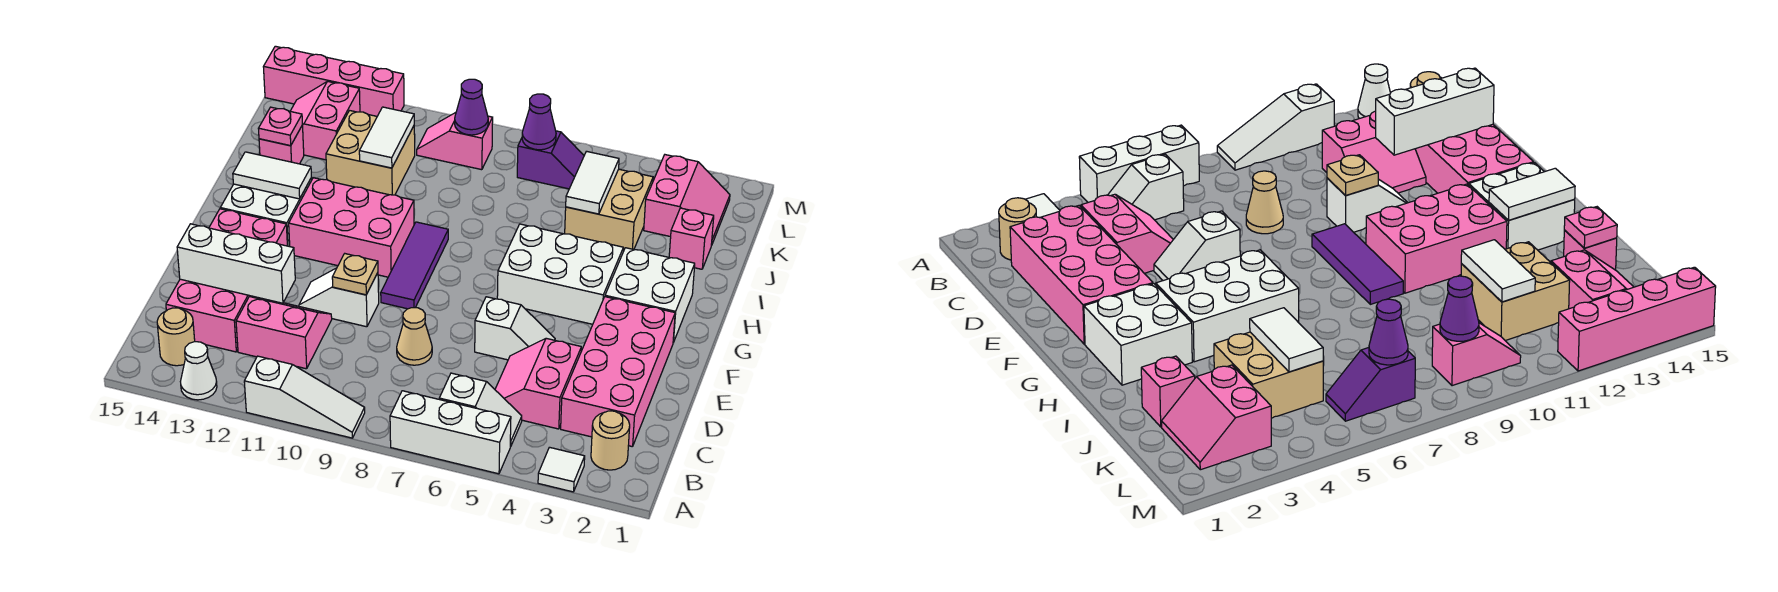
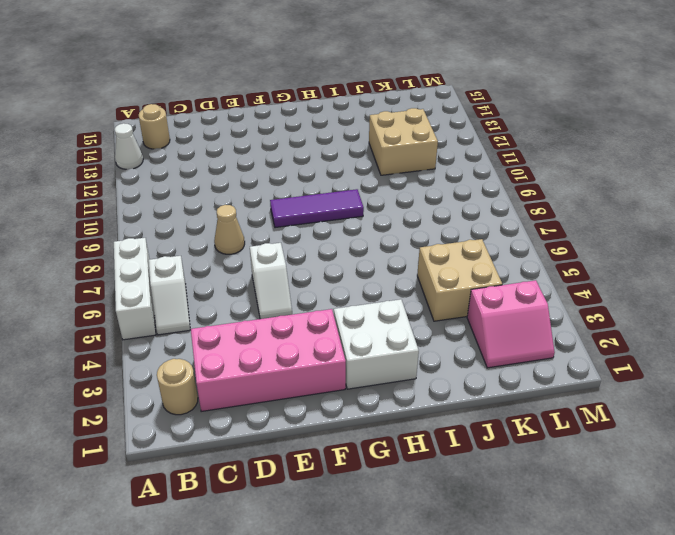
none -> white tile A3 level 1
none -> white slope A9:A11 level 1 top 11
none -> pink slope C4:D5 level 1 top 4
none -> pink slope C11:D12 level 1 top C

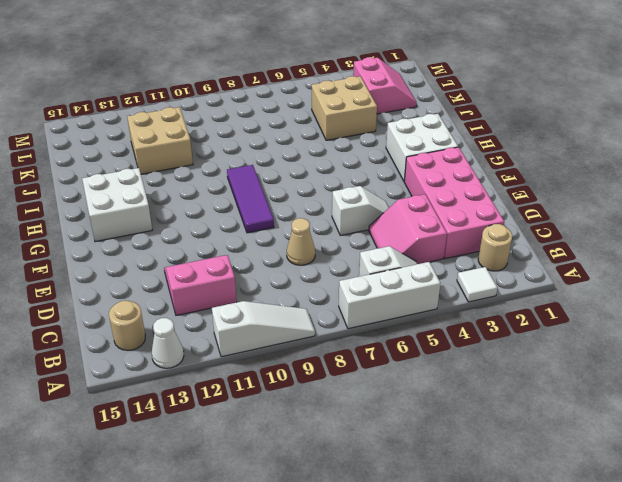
none -> pink brick C13:F14 level 1
none -> white slope E10:E11 level 1 top 10
none -> white brick G4:H6 level 1
none -> pink brick G10:H12 level 1

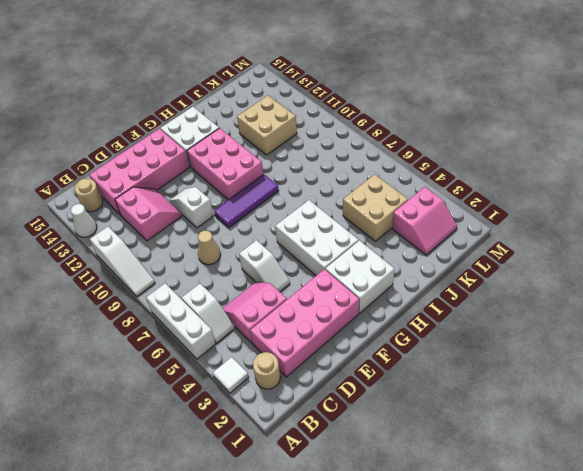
none -> pink brick J2 level 1
none -> pink brick J14 level 1
none -> pink slope K13:L14 level 1 top 13
none -> purple slope L6:L7 level 1 top 7

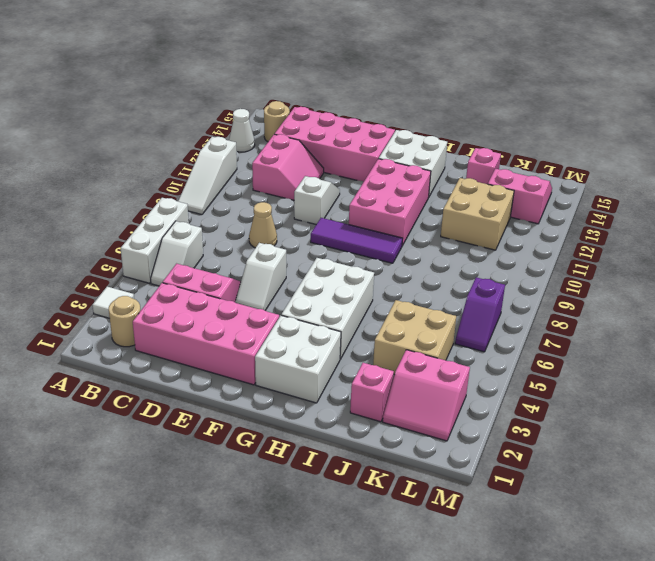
none -> pink slope L9:L10 level 1 top 9
none -> pink brick M12:M15 level 1
none -> white brick D12:D14 level 2
none -> tan plate E10 level 2

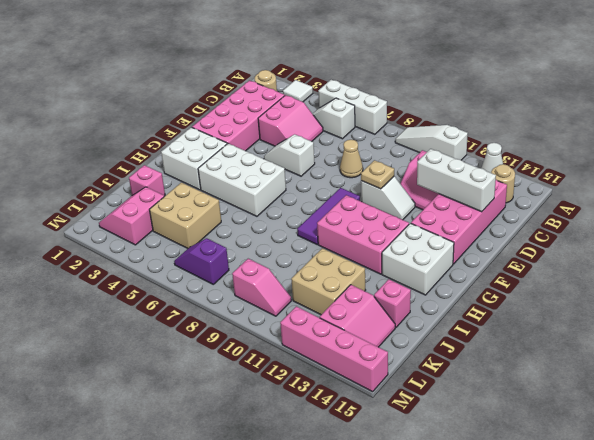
none -> white tile H13:H14 level 2
none -> white tile J5:K5 level 2
none -> white tile J11:K11 level 2
none -> pink plate J14 level 2

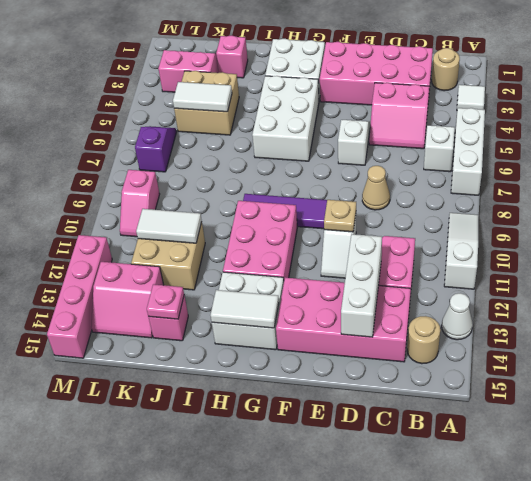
white tile G14:H14 level 2 -> white tile H13:H14 level 2
none -> purple cone L7 level 2
none -> purple cone L9 level 2

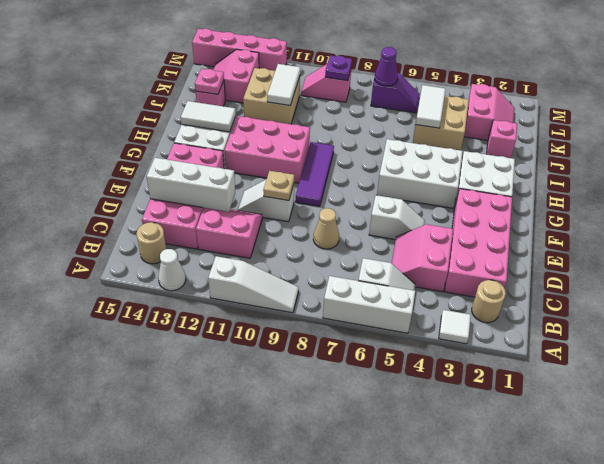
purple plate L9 level 2 -> purple cone L9 level 2

